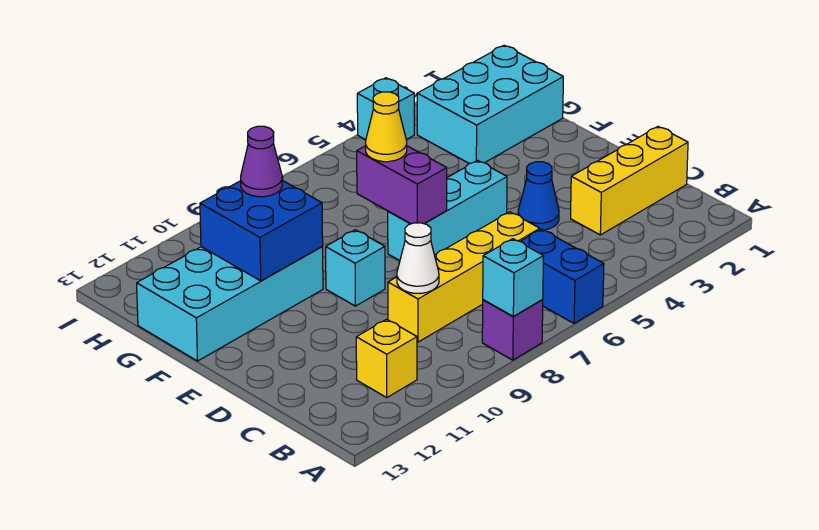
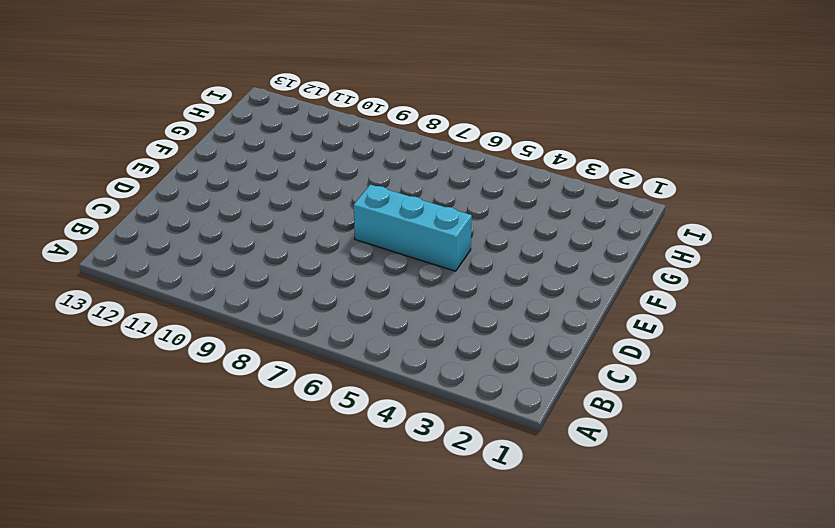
none -> blue brick A6:B6 level 1
none -> purple brick A8 level 1
none -> yellow brick B11 level 1

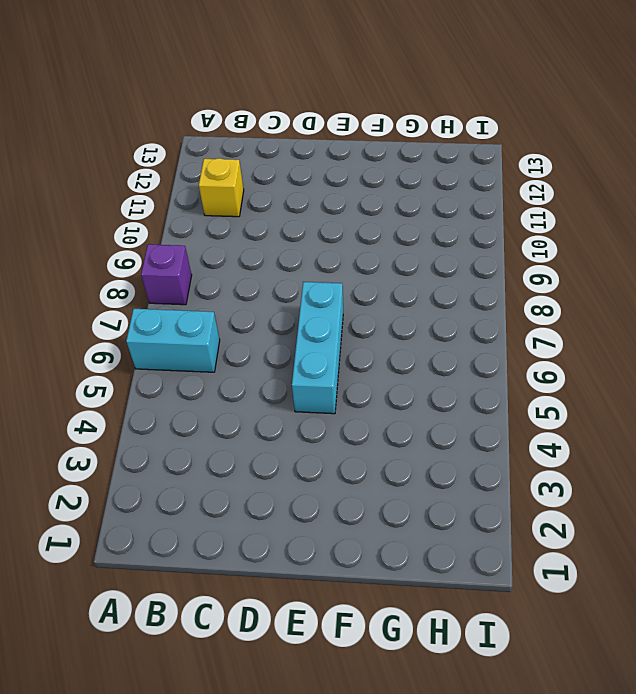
cyan brick A6:B6 level 1 -> blue brick A6:B6 level 1
none -> yellow brick C1:C3 level 1
none -> yellow brick C6:C9 level 1
none -> blue cone D4 level 1

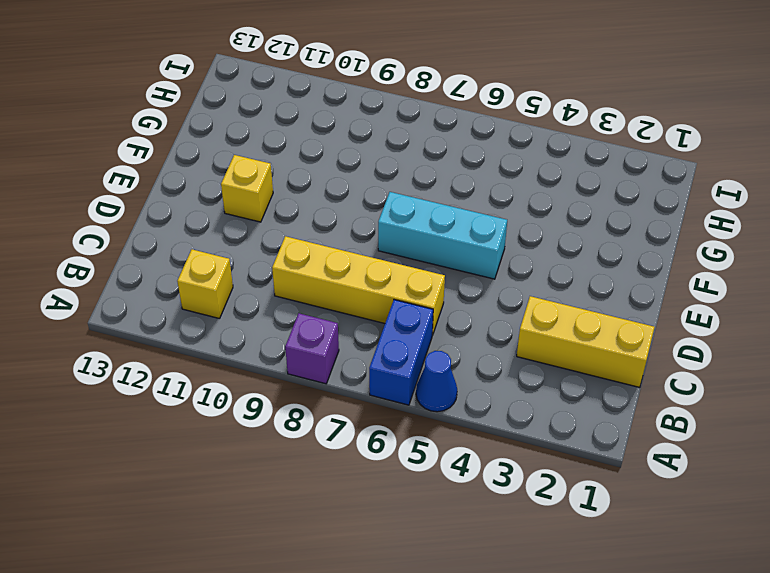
blue cone A5 level 1 -> blue cone D4 level 1
yellow brick E11 level 1 -> none
none -> cyan brick E9 level 1
none -> cyan brick F10:G13 level 1
none -> cyan brick G1:H3 level 1

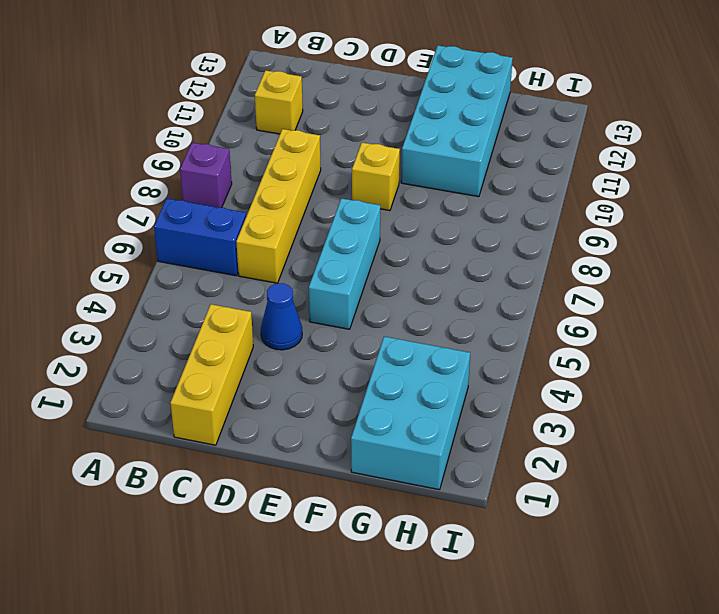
yellow brick E9 level 1 -> cyan brick E9 level 1
none -> cyan brick I4 level 1
none -> cyan brick A8 level 2
none -> white cone C9 level 2

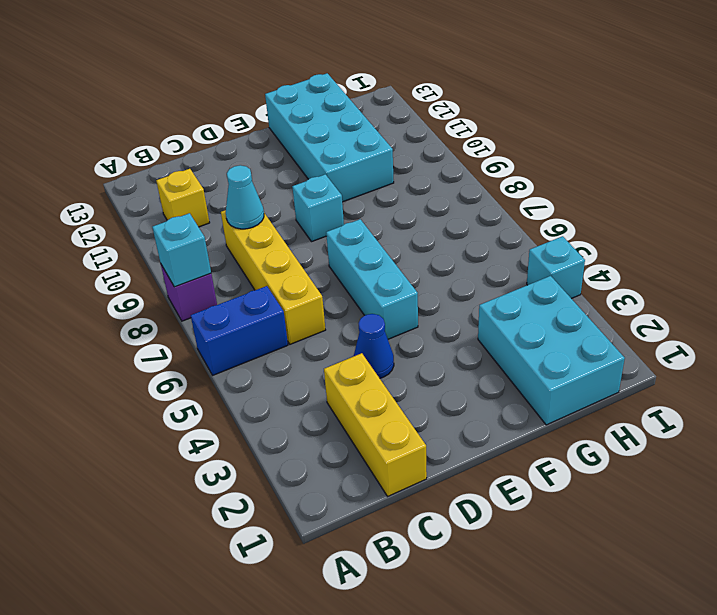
cyan cone C9 level 2 -> white cone C9 level 2
none -> purple brick E7:F7 level 2
none -> blue brick F10:G11 level 2
none -> yellow cone F7 level 3

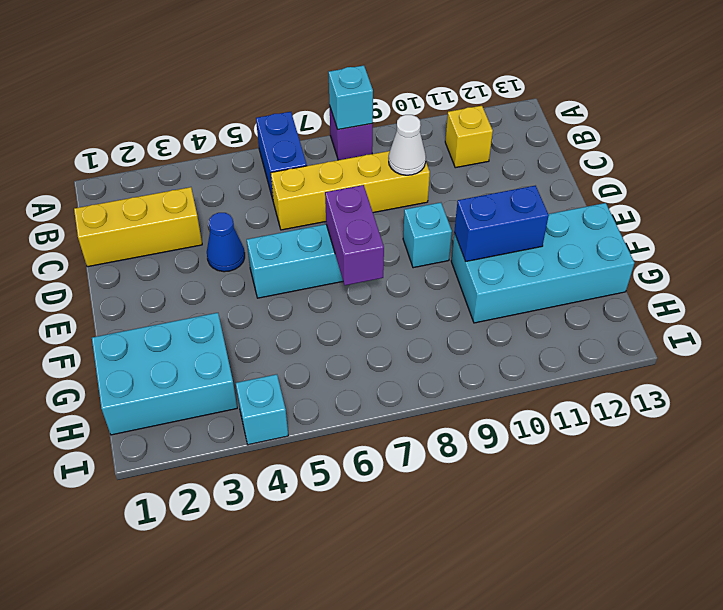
blue brick F10:F11 level 2 -> blue brick F10:G11 level 2
none -> yellow cone F7 level 3
none -> purple cone G10 level 3

